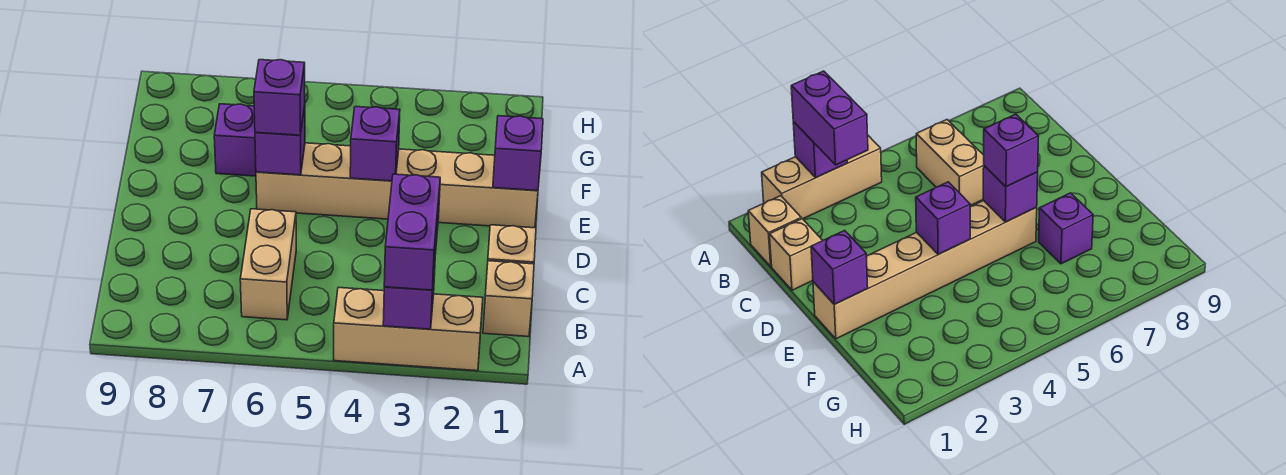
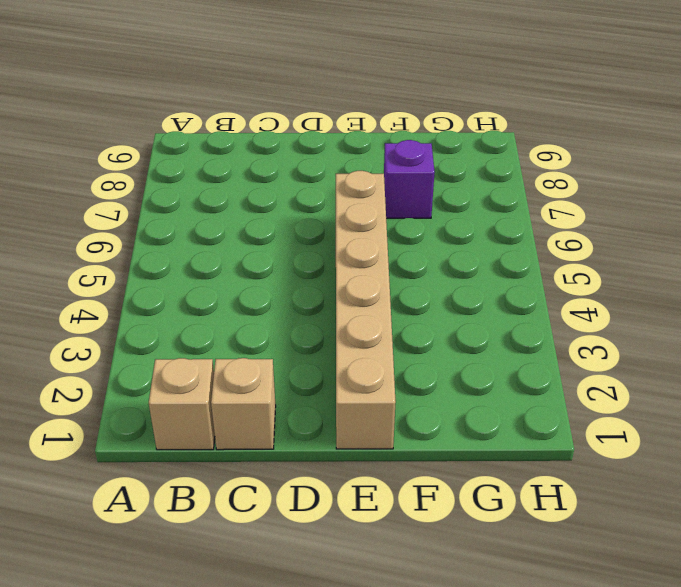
none -> tan brick A2:A4 level 1
none -> tan brick B6:C6 level 1
none -> purple brick A3 level 2

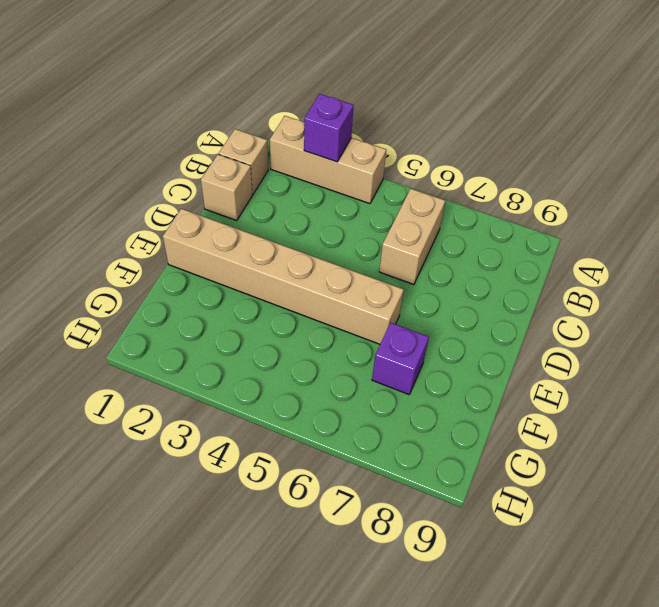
none -> purple brick E1 level 2
none -> purple brick E4 level 2
none -> purple brick E6 level 2

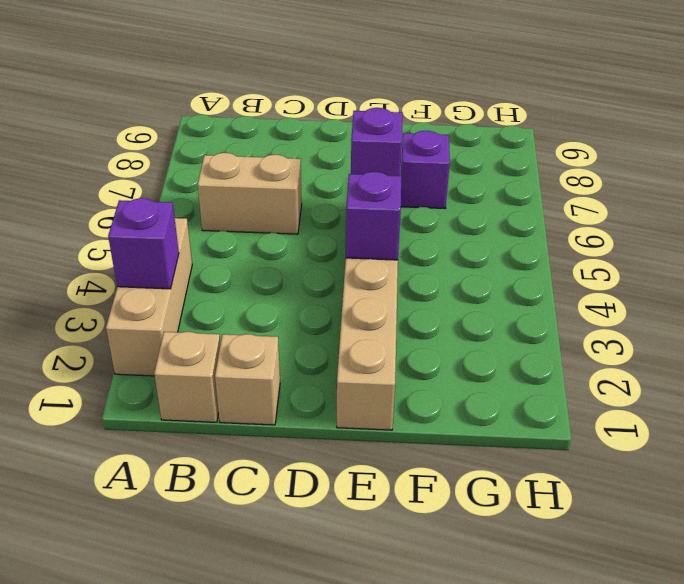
none -> purple brick E1 level 2
none -> purple brick A3:B3 level 3
none -> purple brick E6 level 3

